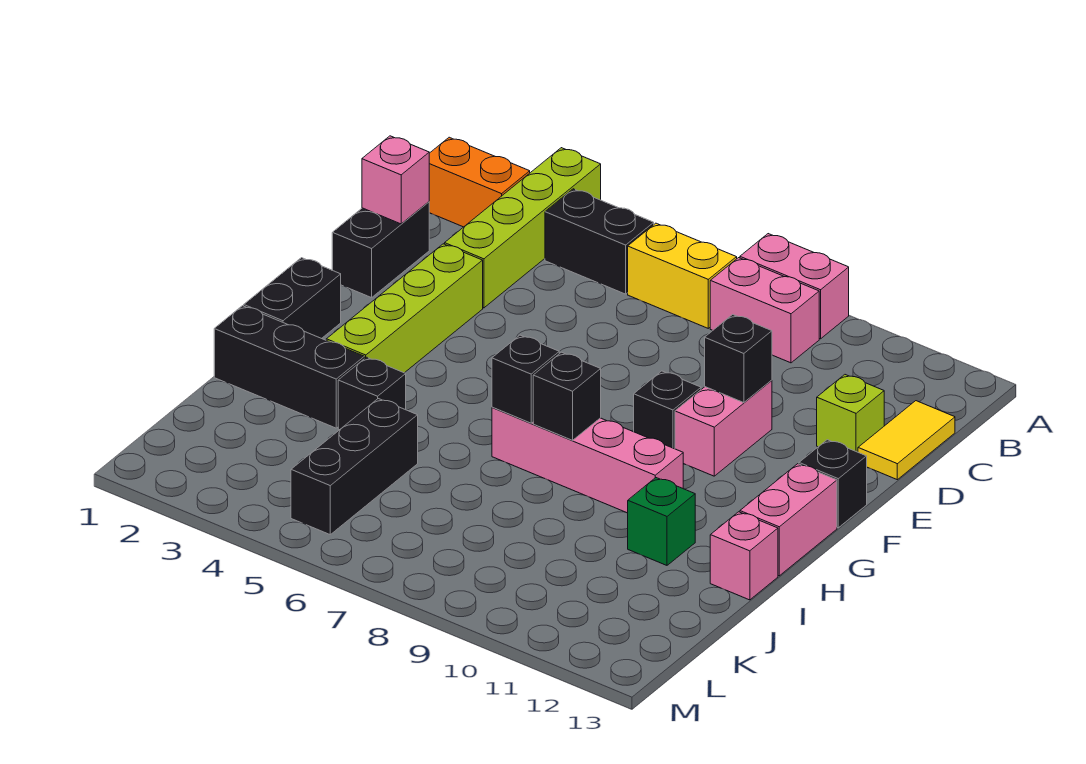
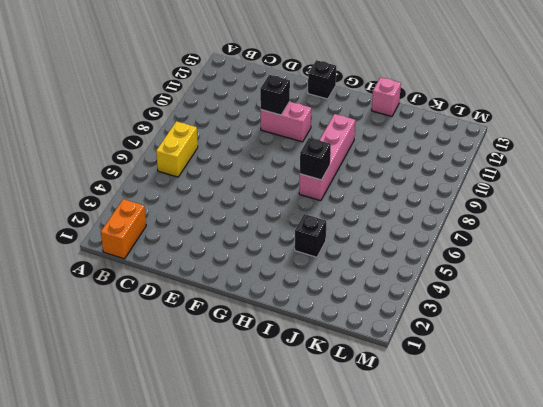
none -> lime brick A3:D3 level 1
none -> pink brick A8:A9 level 1
none -> black brick B4:B5 level 1

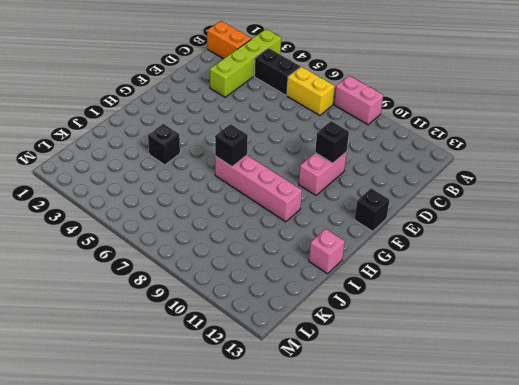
none -> pink brick B8:B9 level 1
none -> yellow tile C13:D13 level 1
none -> black brick D1:E1 level 1

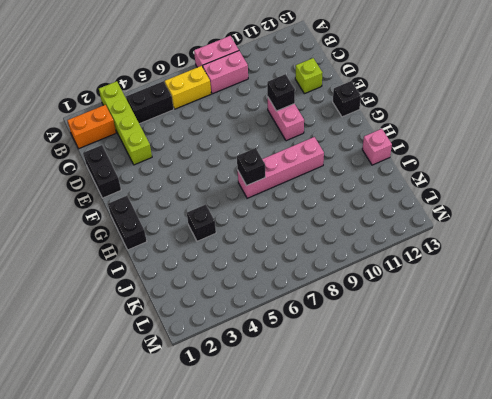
none -> yellow tile C13:D13 level 1
none -> lime brick E3:H3 level 1
none -> black brick F9 level 1

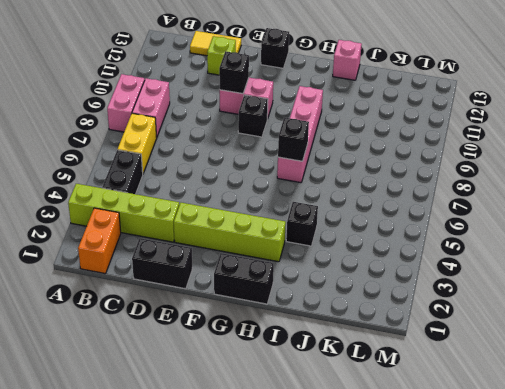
none -> pink brick G13:H13 level 1
none -> black brick I1:I3 level 1
none -> green brick I11 level 1

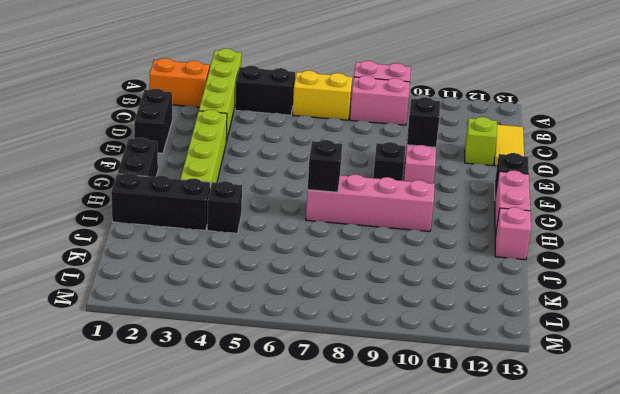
none -> green brick I11 level 1
none -> black brick J5:L5 level 1
none -> pink brick D1 level 2

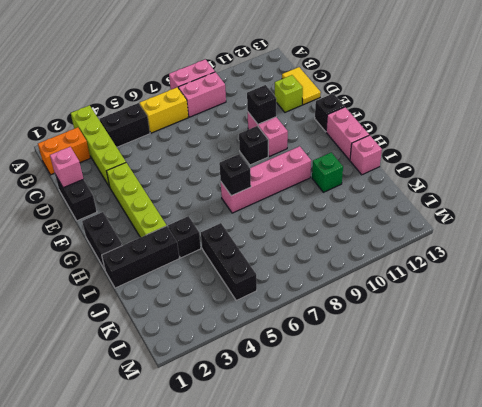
none -> black brick H8 level 2

